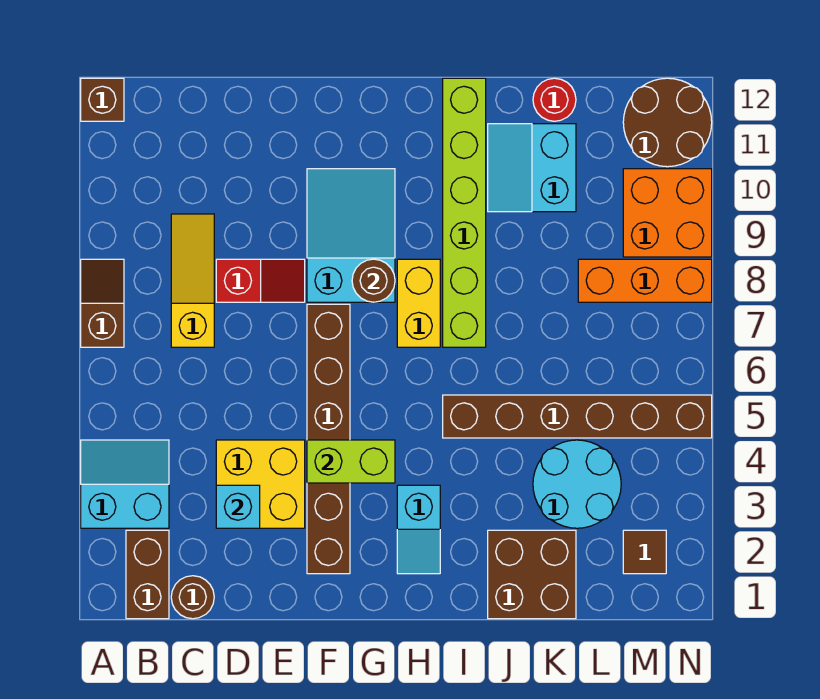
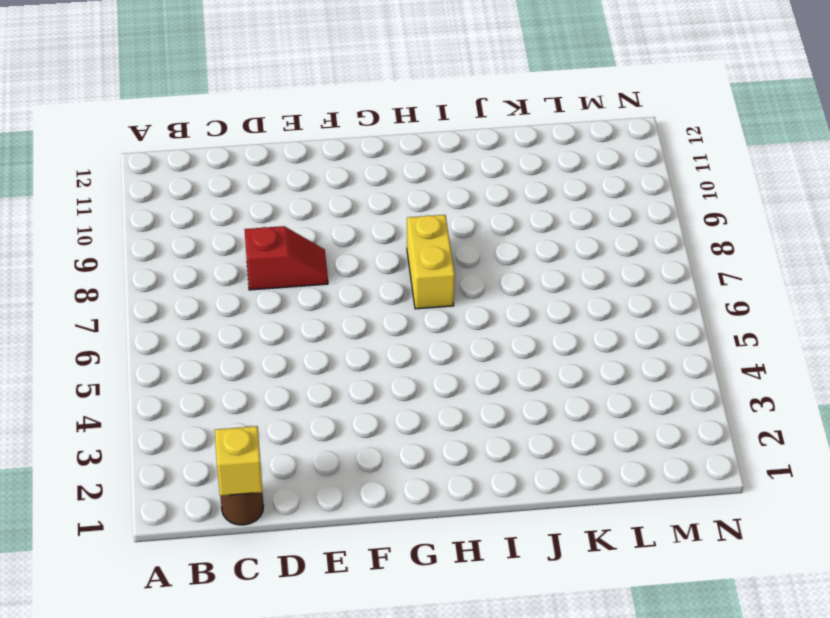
yellow brick C1 level 2 -> none
none -> cyan slope A3:B4 level 1 top 3
none -> brown slope A7:A8 level 1 top 7
none -> brown brick A12 level 1

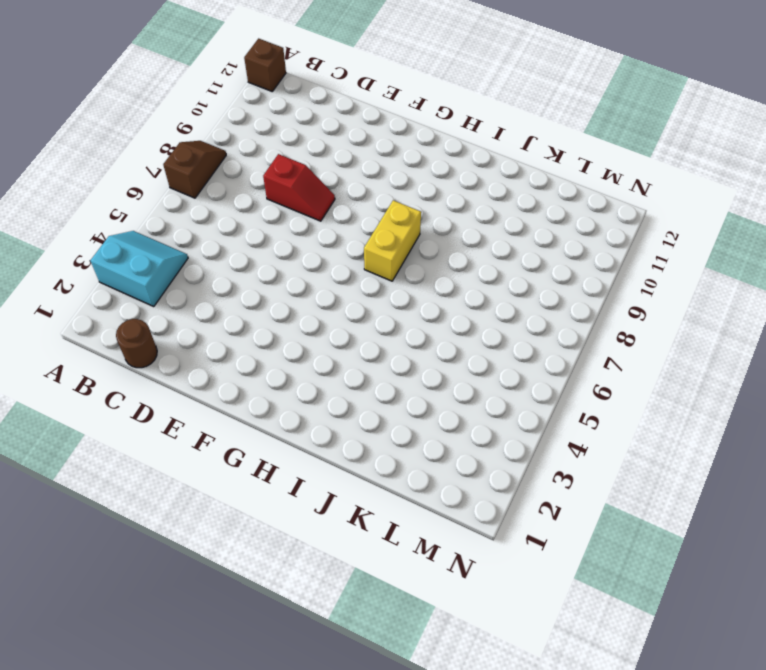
none -> brown brick B1:B2 level 1
none -> yellow slope C7:C9 level 1 top 7
none -> yellow brick D3:E4 level 1

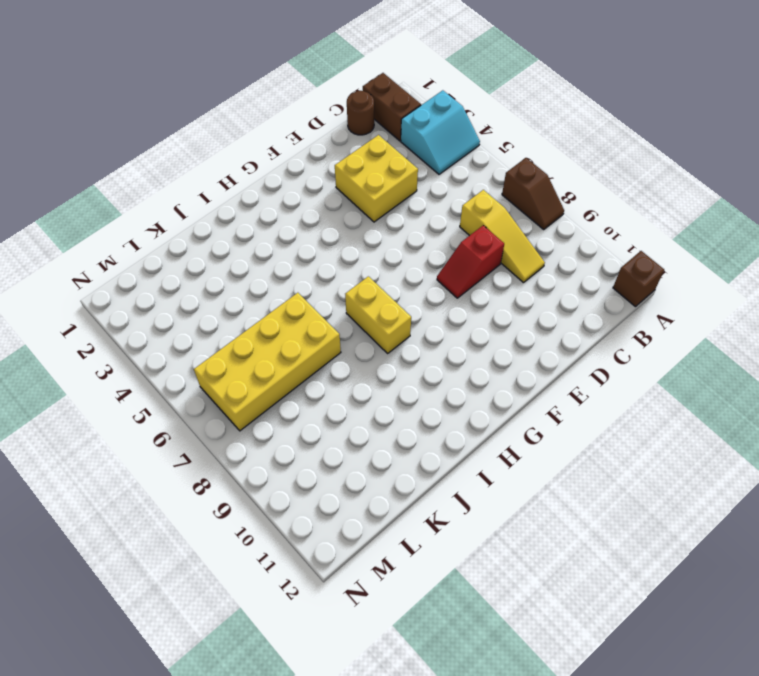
yellow brick J6:M7 level 1 -> none
none -> brown brick F2:F7 level 1
none -> cyan slope F8:G10 level 1 top 8
none -> cyan slope H2:H3 level 1 top 3

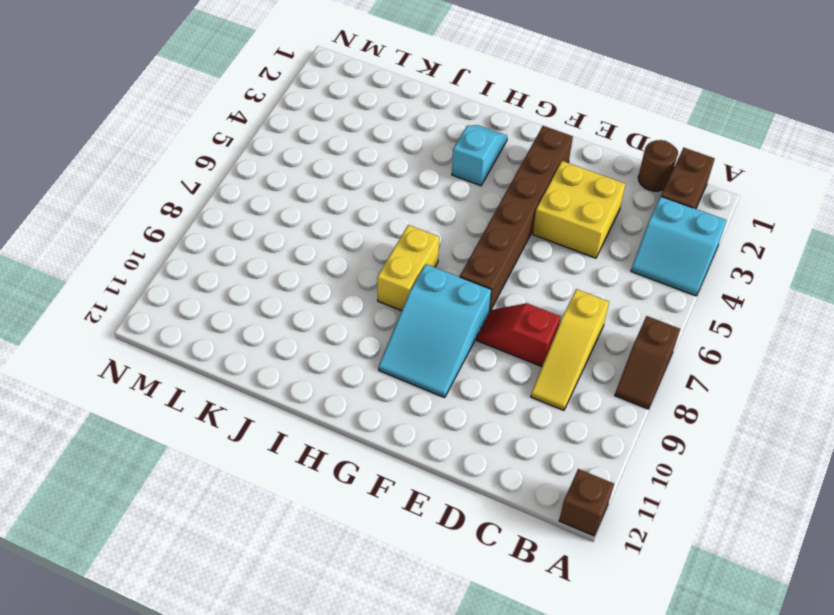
none -> brown brick I5:N5 level 1
none -> lime brick I7:I12 level 1
none -> brown brick J1:K2 level 1

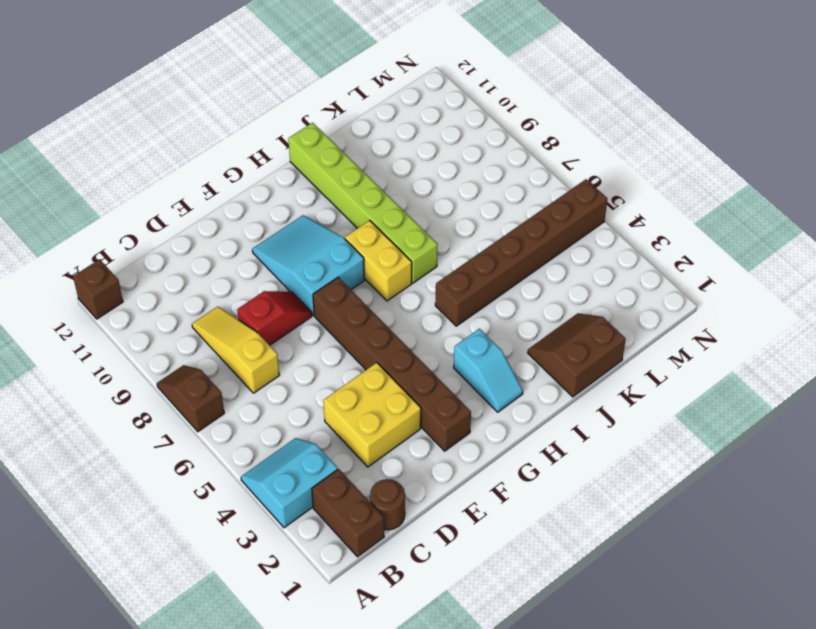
brown slope J1:K2 level 1 top 1 -> brown brick J1:K2 level 1
none -> cyan slope J10:K11 level 1 top K
none -> cyan round brick K3:L4 level 1
none -> red round brick K12 level 1

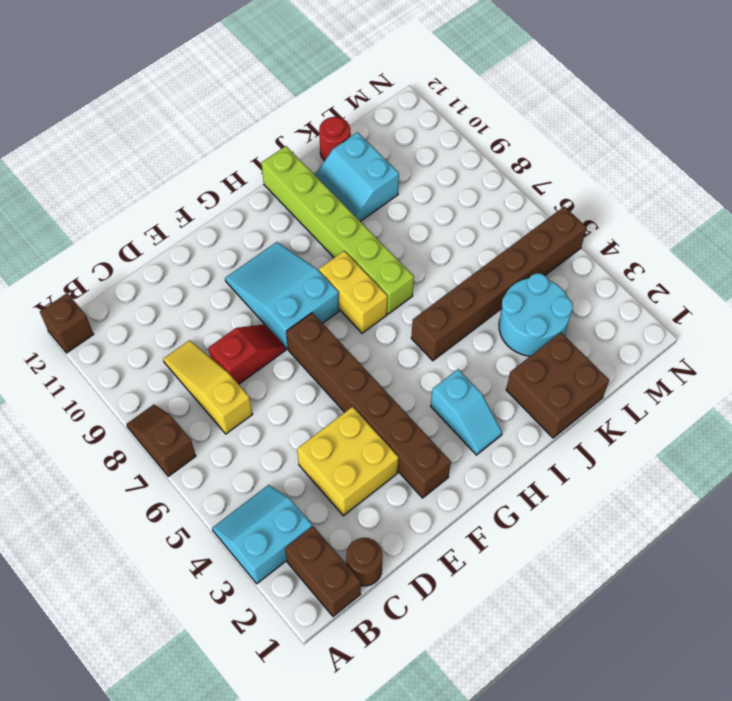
none -> orange brick L8:N8 level 1
none -> brown tile M2 level 1
none -> orange brick M9:N10 level 1

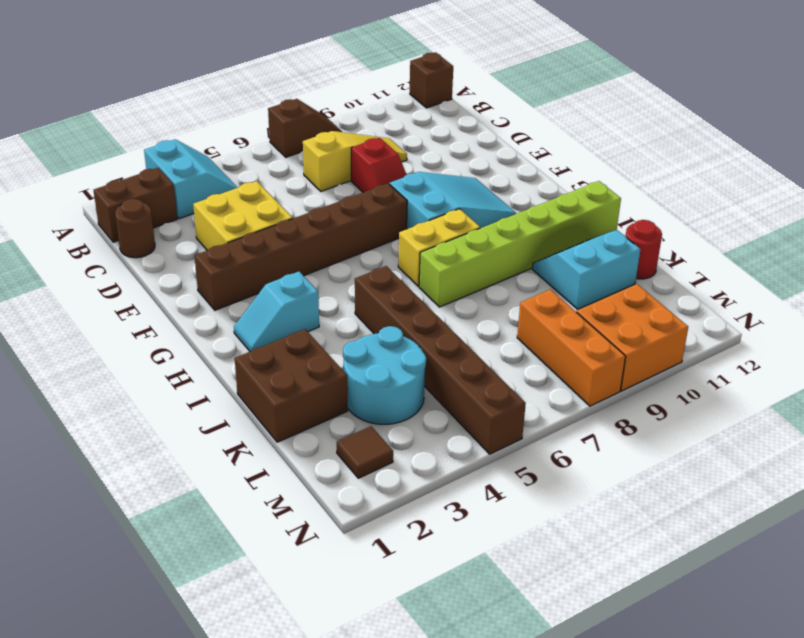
none -> brown round brick M11:N12 level 1
none -> cyan brick D3 level 2
none -> lime brick F4:G4 level 2

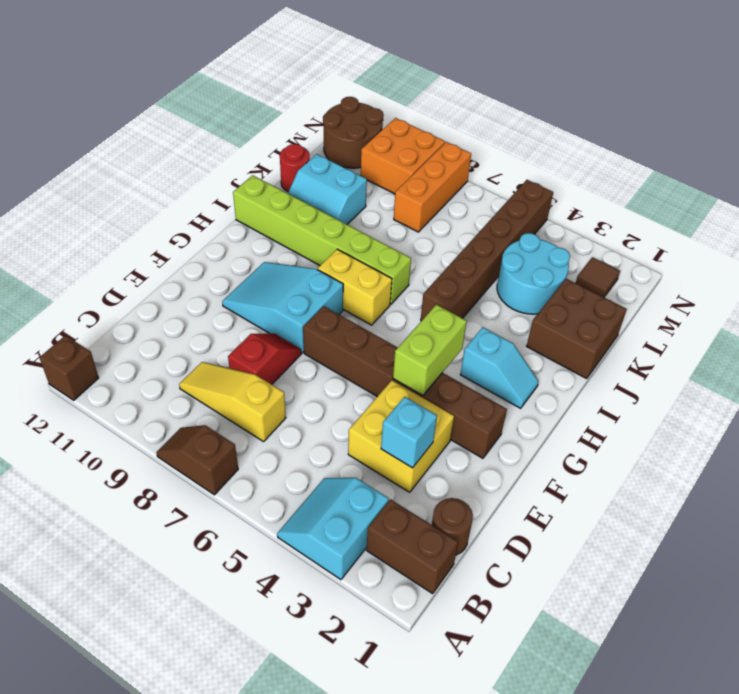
none -> brown round brick G8 level 2

